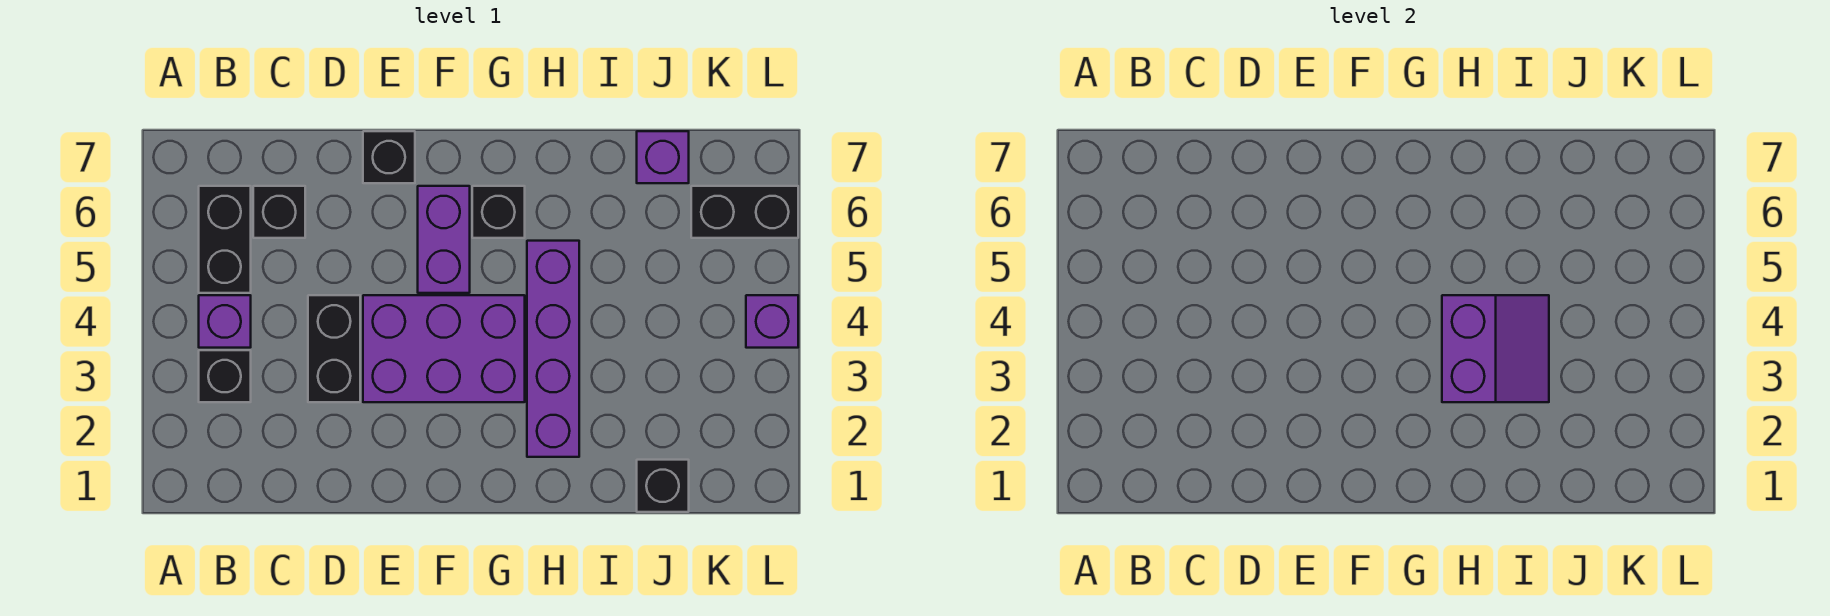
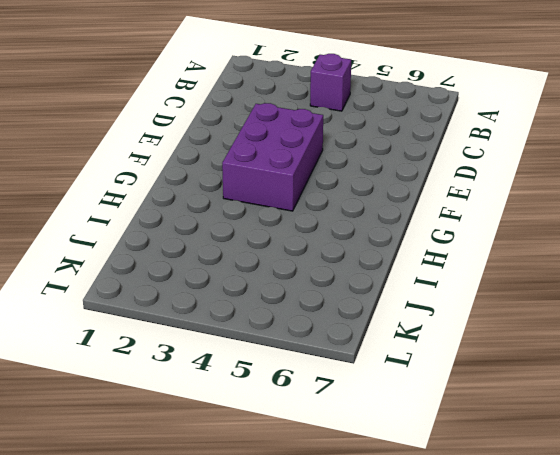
none -> black brick B3 level 1
none -> black brick B5:B6 level 1
none -> black brick C6 level 1

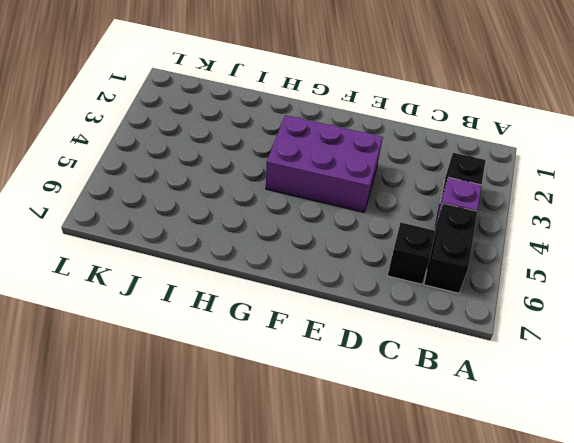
none -> black brick D3:D4 level 1
none -> black brick E7 level 1
none -> purple brick F5:F6 level 1

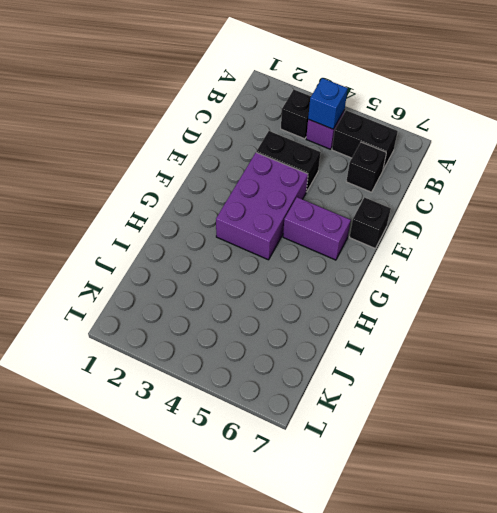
blue brick B4 level 2 -> none
none -> black brick G6 level 1
none -> purple brick H2:H5 level 1
none -> black brick J1 level 1

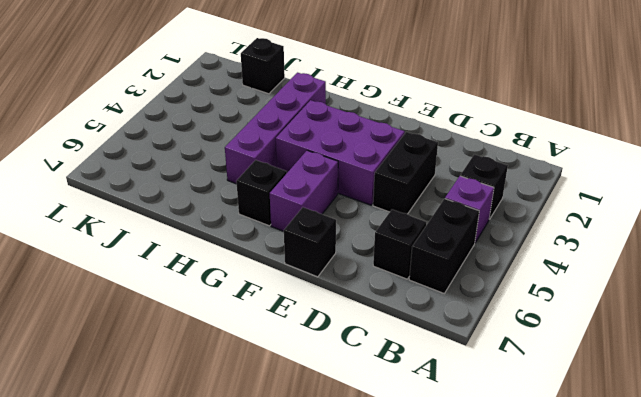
none -> purple brick J7 level 1
none -> black brick K6:L6 level 1
none -> purple brick L4 level 1

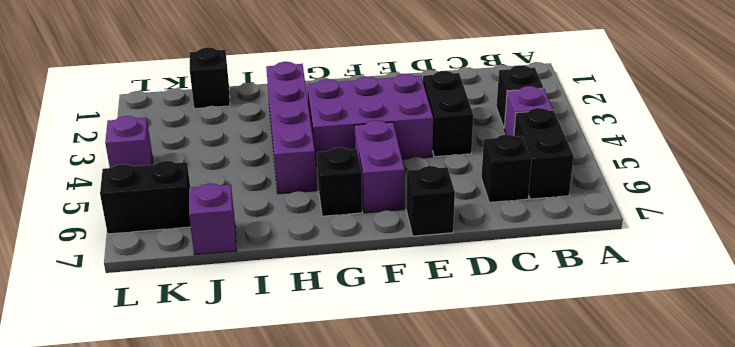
none -> purple slope H3:I4 level 2 top H

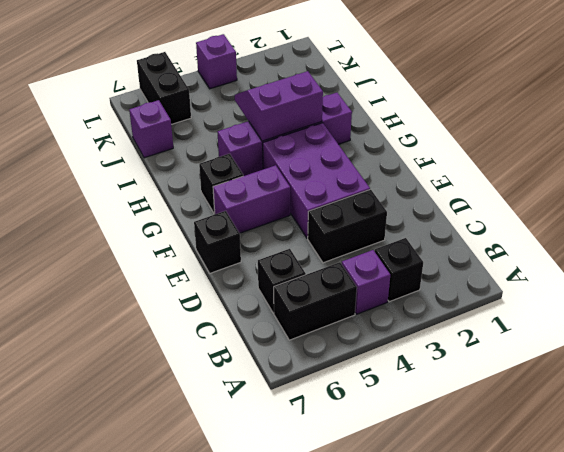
none -> black brick J1 level 1

